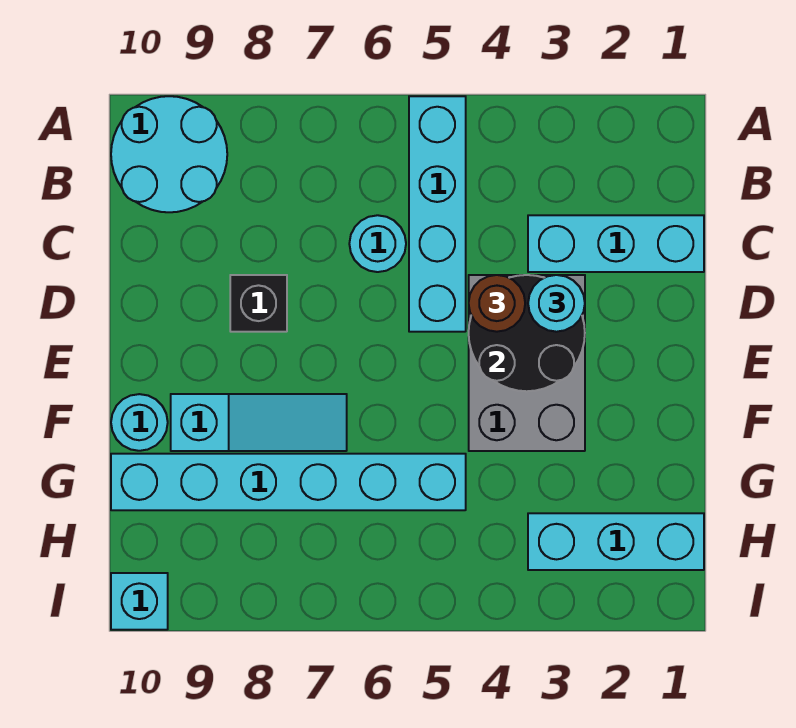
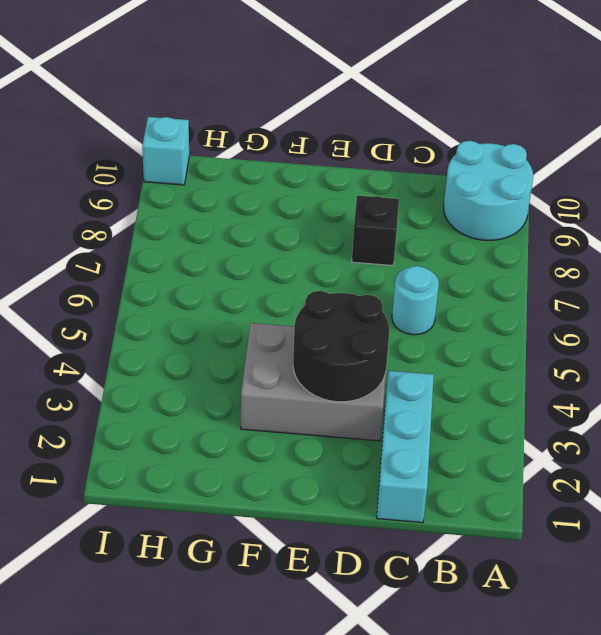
none -> cyan brick A5:D5 level 1
none -> cyan slope F7:F9 level 1 top 9
none -> cyan round brick F10 level 1

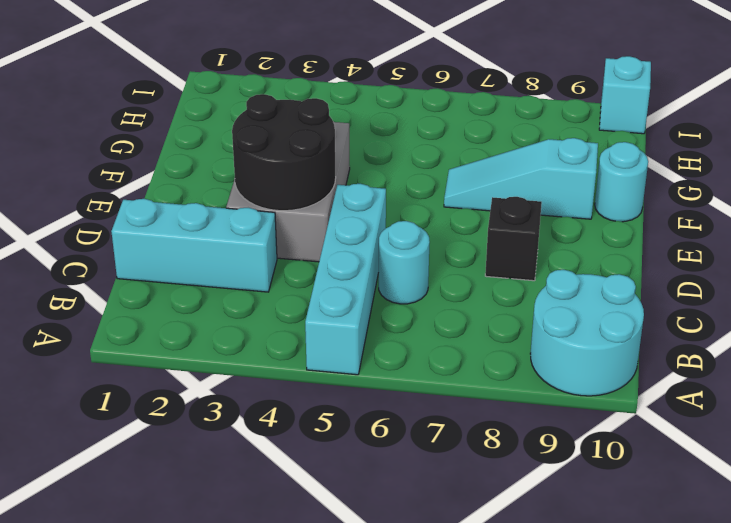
none -> cyan brick G5:G10 level 1
none -> cyan brick H1:H3 level 1
none -> cyan round brick D3 level 3

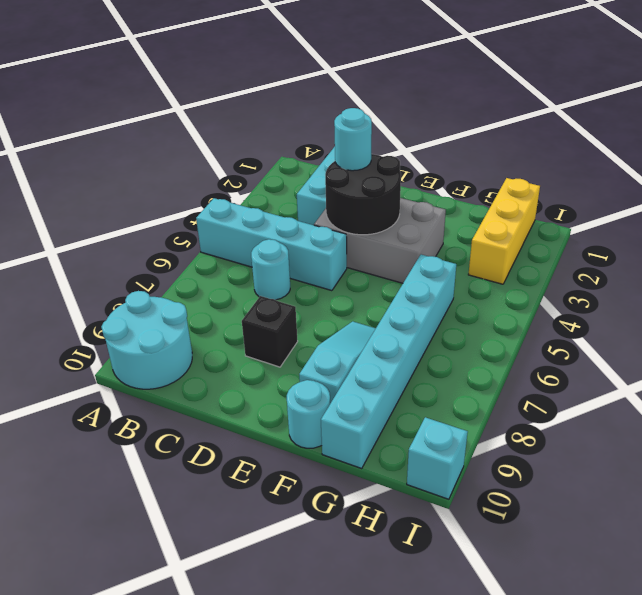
yellow brick H1:H3 level 1 -> cyan brick H1:H3 level 1
none -> brown round brick D4 level 3

